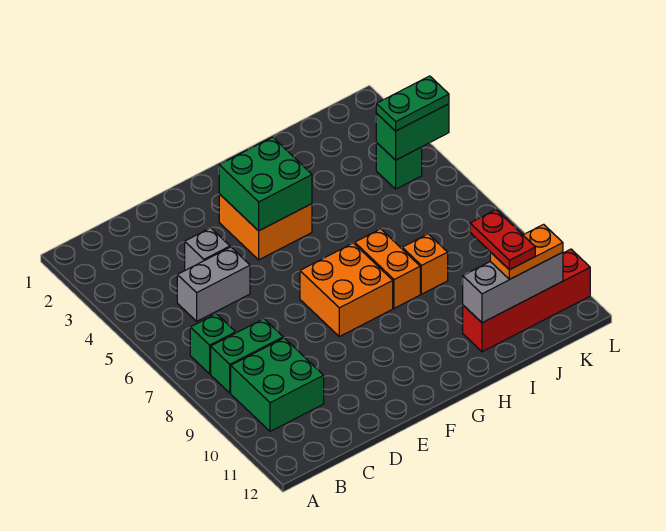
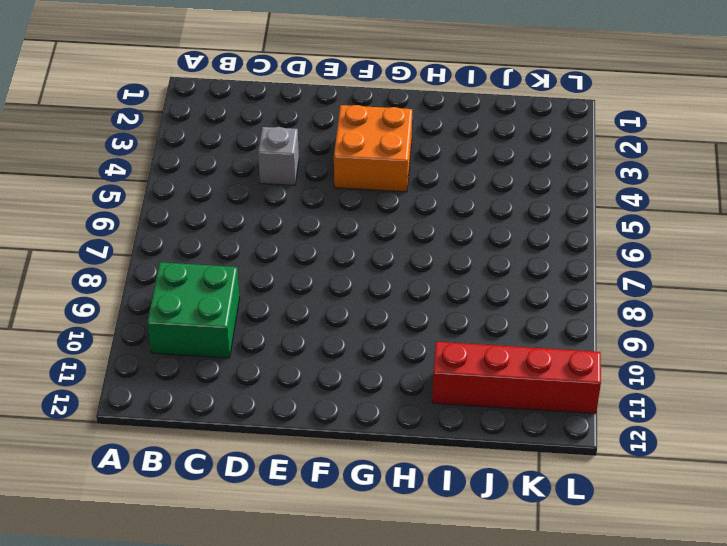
none -> green brick B7 level 1
none -> green brick B8:C8 level 1
none -> grey brick C5:D5 level 1

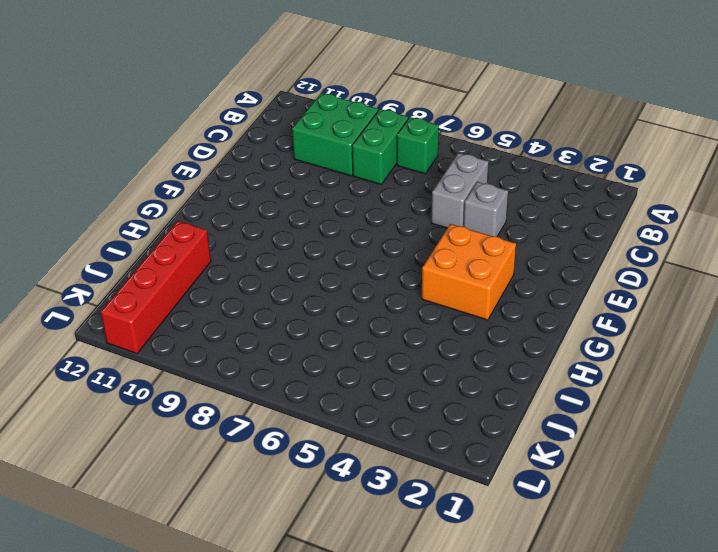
none -> orange brick F7:G8 level 1
none -> orange brick H7:H8 level 1
none -> orange brick I8 level 1

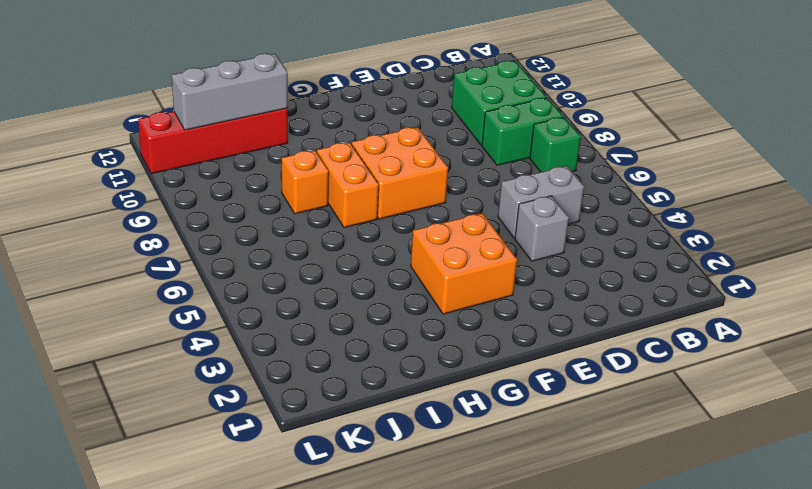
none -> green brick K4 level 1
none -> green brick F3:G4 level 2
none -> green brick K4:L4 level 2

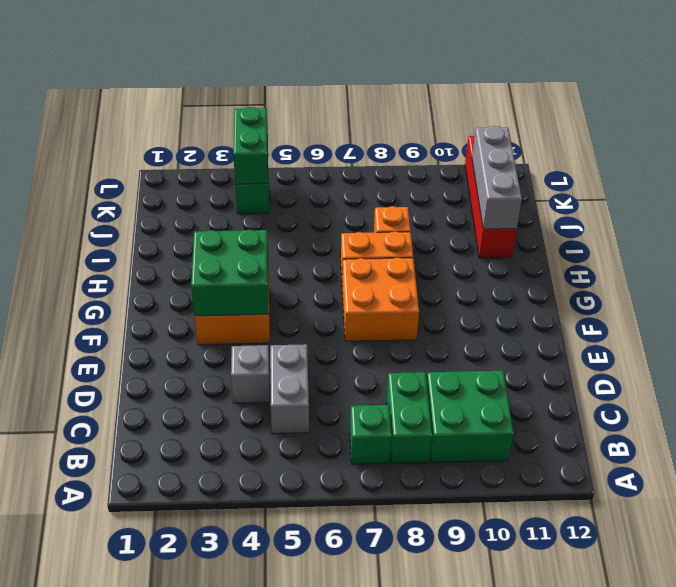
none -> orange plate J11:K11 level 3
none -> green plate K4:L4 level 3
none -> red plate J10:J11 level 4

